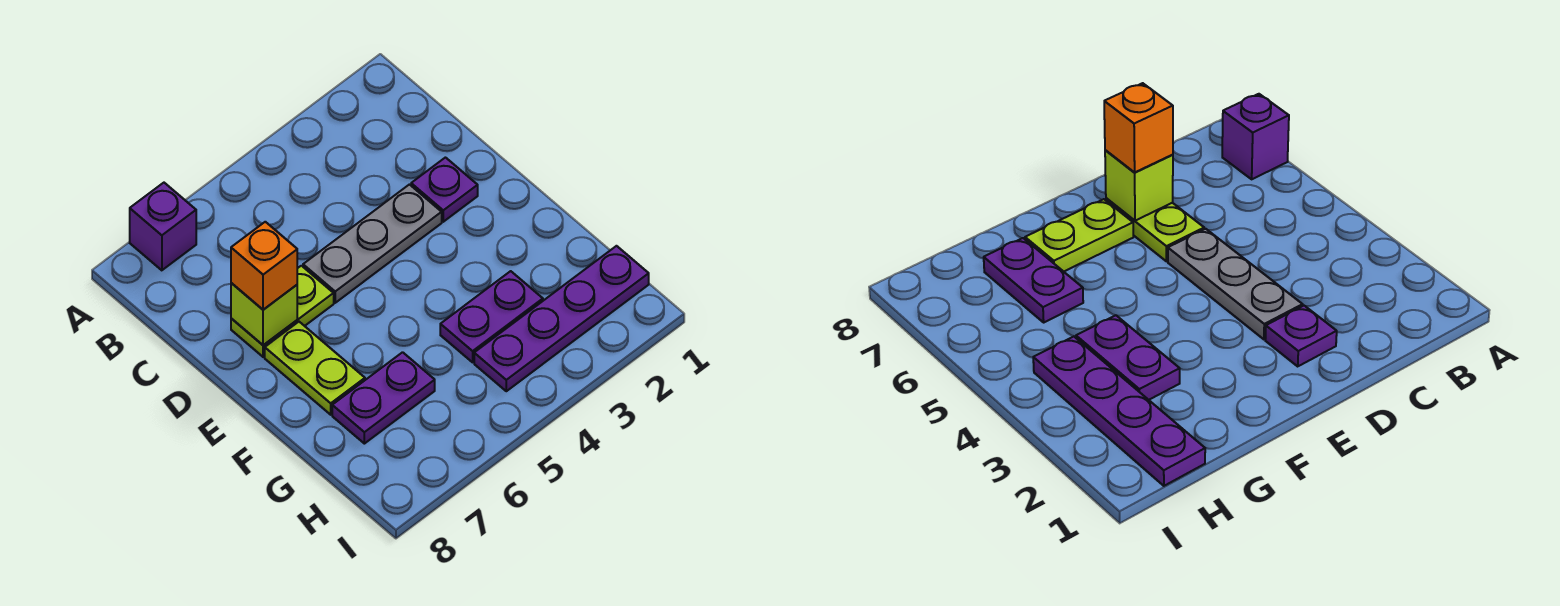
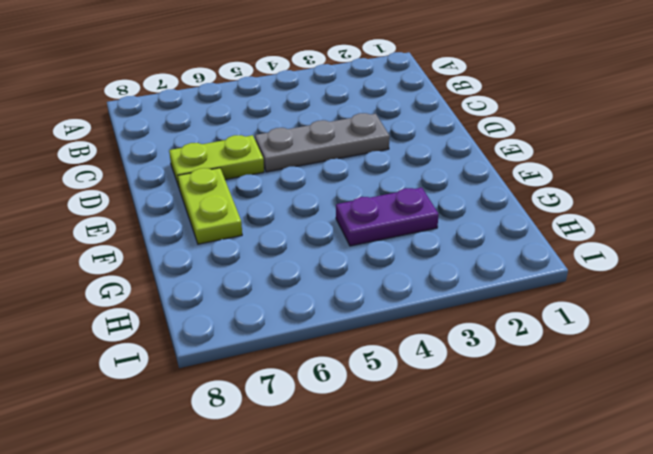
none -> purple brick A7 level 1
none -> purple plate D2 level 1

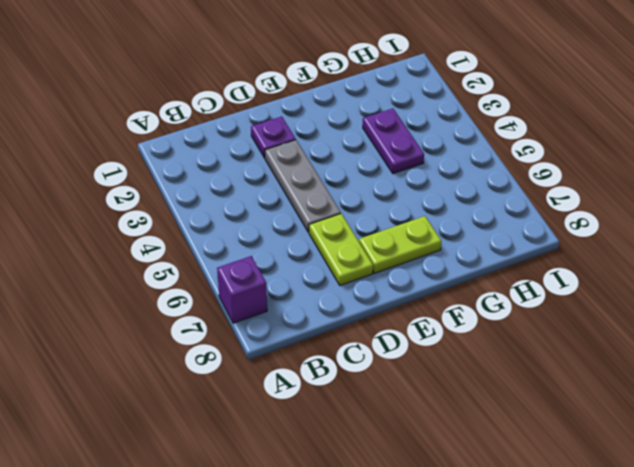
none -> purple plate G6:G7 level 1
none -> purple plate H1:H4 level 1

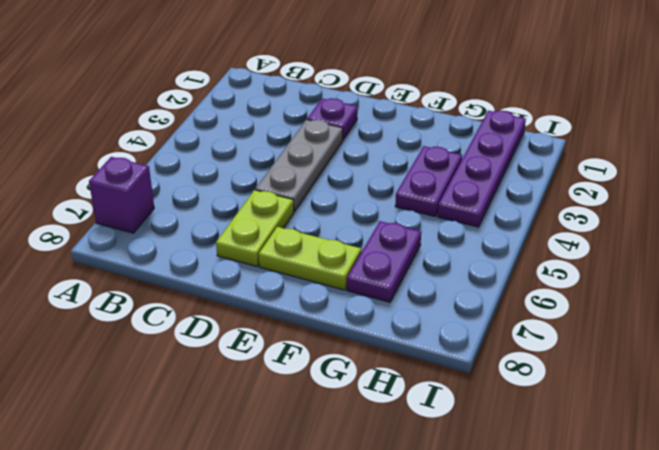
none -> lime brick D7 level 2
none -> orange brick D7 level 3

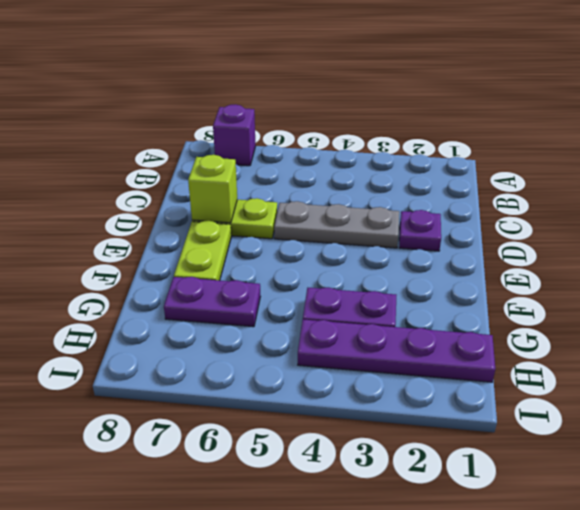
none -> orange brick D7 level 3

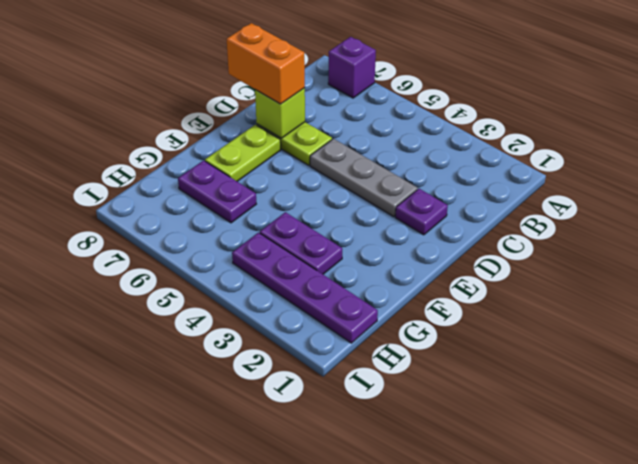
orange brick D7:D8 level 3 -> orange brick D7 level 3

